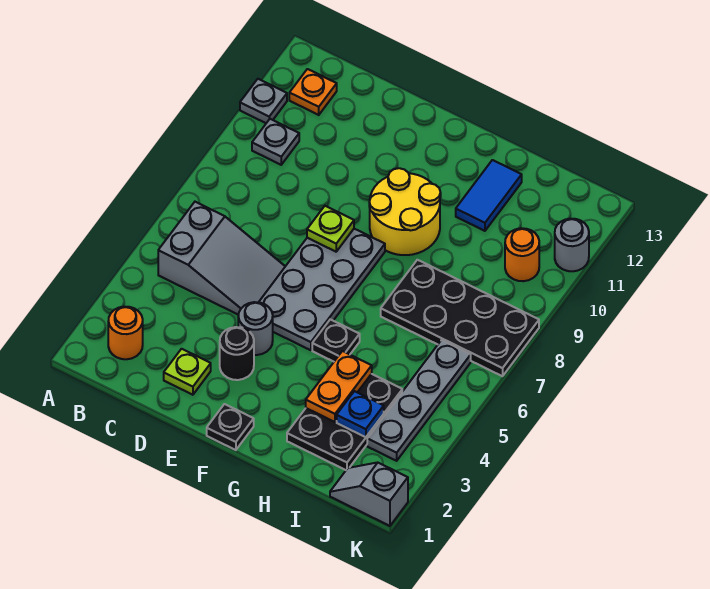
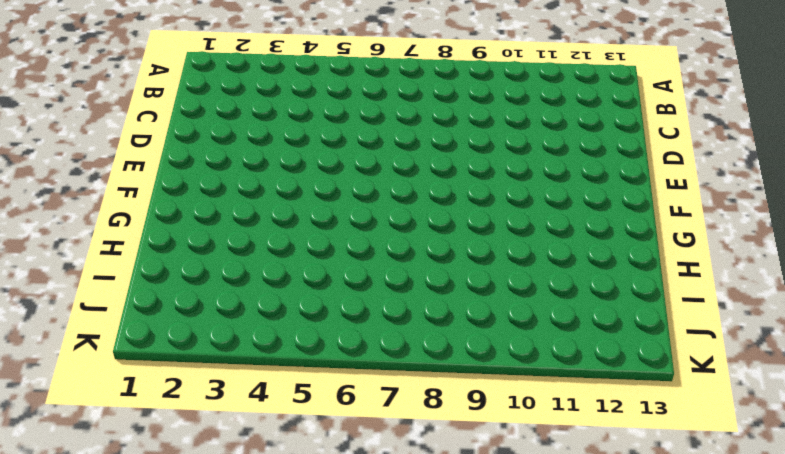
none -> grey plate A11 level 1
none -> orange round brick B2 level 1
none -> grey slope B5:D6 level 1 top B

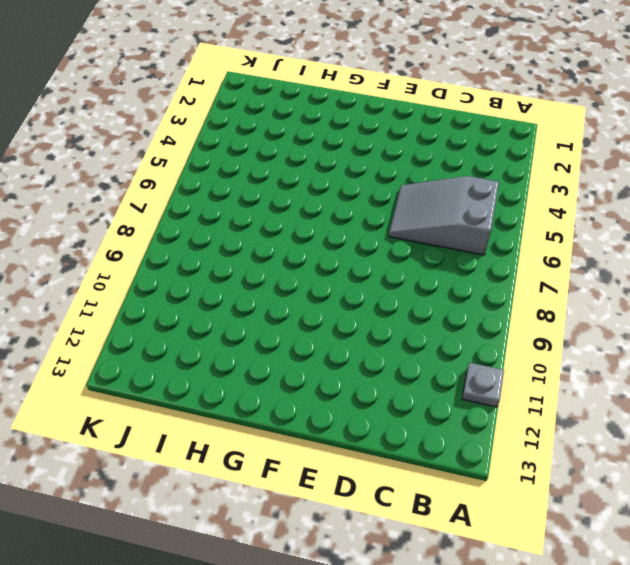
none -> orange round brick B2 level 1
none -> grey plate B10 level 1
none -> orange plate B12 level 1

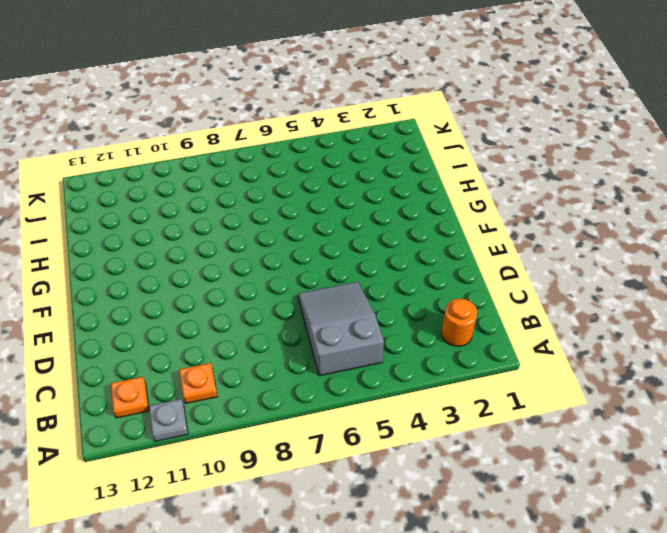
orange plate B10 level 1 -> grey plate B10 level 1
none -> lime plate D2 level 1
none -> black round brick E3 level 1
none -> grey round brick E4 level 1

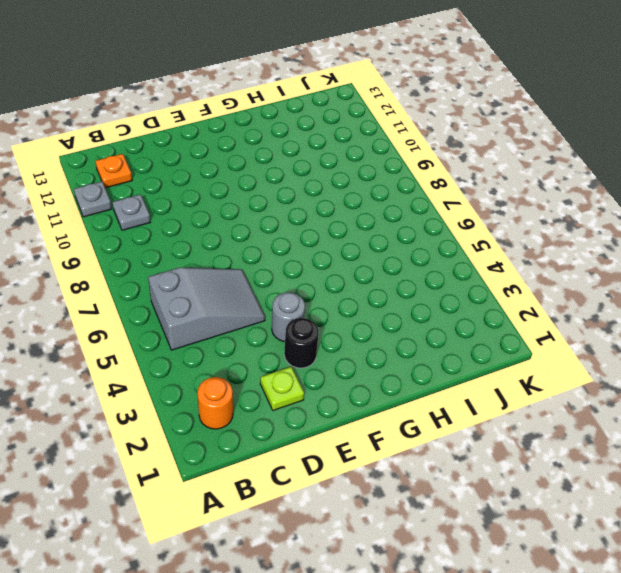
none -> grey plate E5:F8 level 1
none -> black plate F1 level 1
none -> yellow round brick F9:G10 level 1

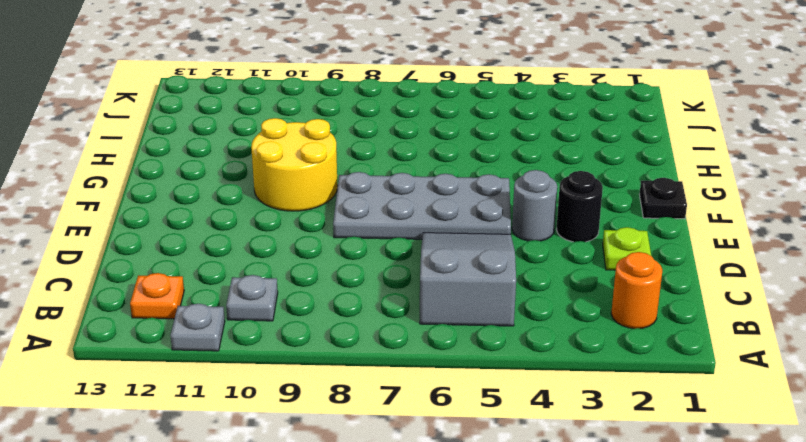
none -> black plate G5 level 1
none -> black plate H2:I4 level 1
none -> black plate H7:K8 level 1

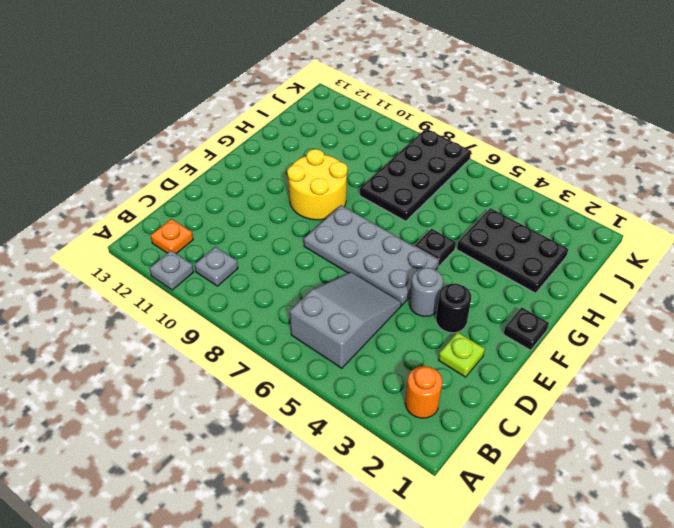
none -> blue tile H11:H12 level 1
none -> grey slope J1:K1 level 1 top K
none -> grey plate J3:J6 level 1

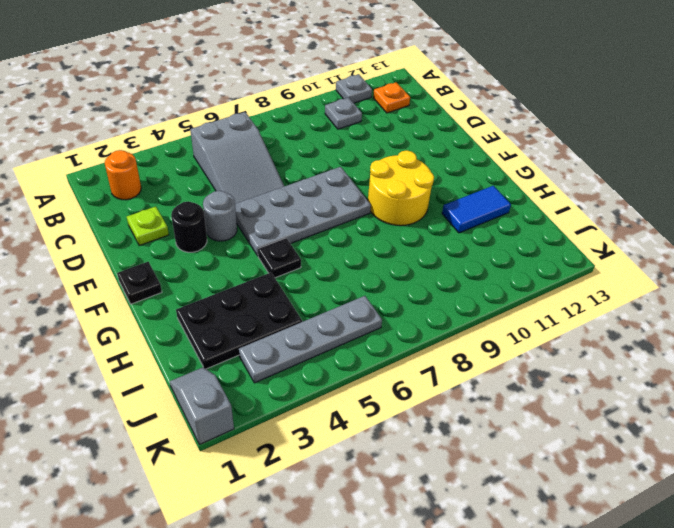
none -> black plate H7:K8 level 1
none -> orange round brick J10 level 1
none -> grey round brick K11 level 1

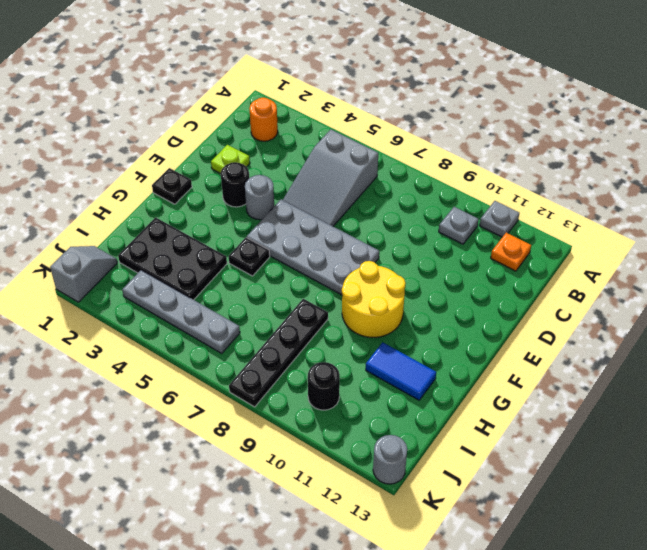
black plate H8:K8 level 1 -> black plate H7:K8 level 1
black round brick J10 level 1 -> orange round brick J10 level 1
grey round brick K13 level 1 -> grey round brick K11 level 1
none -> lime plate E8 level 2
none -> orange plate H3:H4 level 2
none -> blue plate I3 level 2

